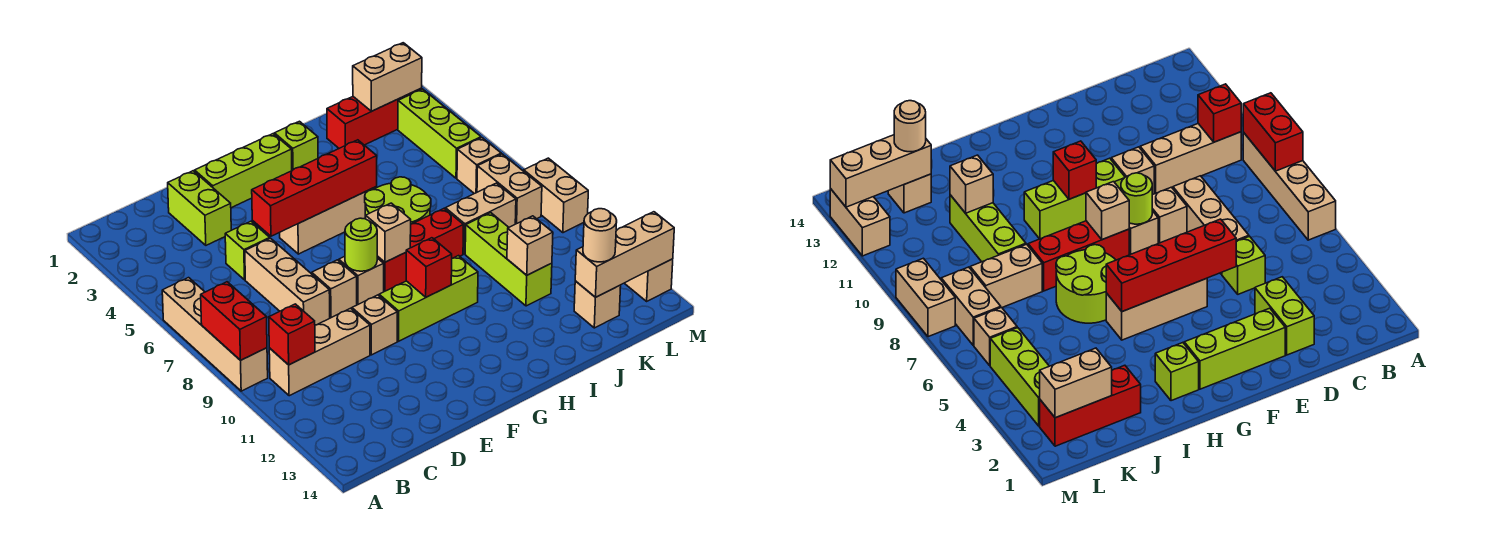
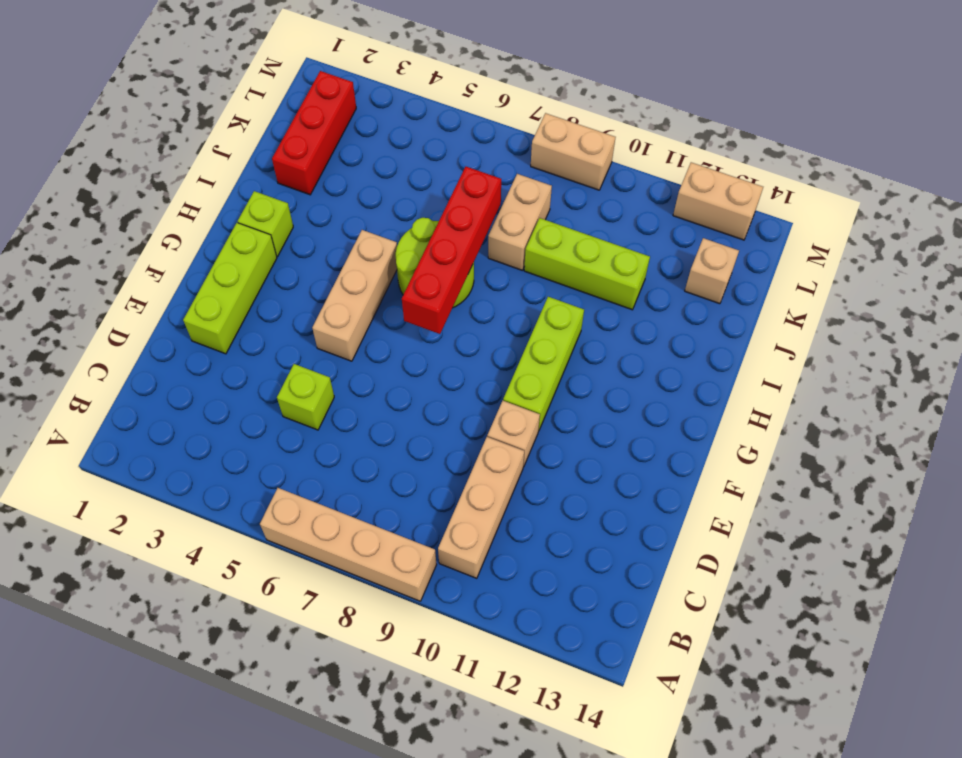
red brick G7:J7 level 2 -> red brick E5:H5 level 2
none -> lime brick D2:D3 level 1
none -> tan brick D6:D8 level 1
none -> tan brick E8 level 1
none -> tan brick F8 level 1

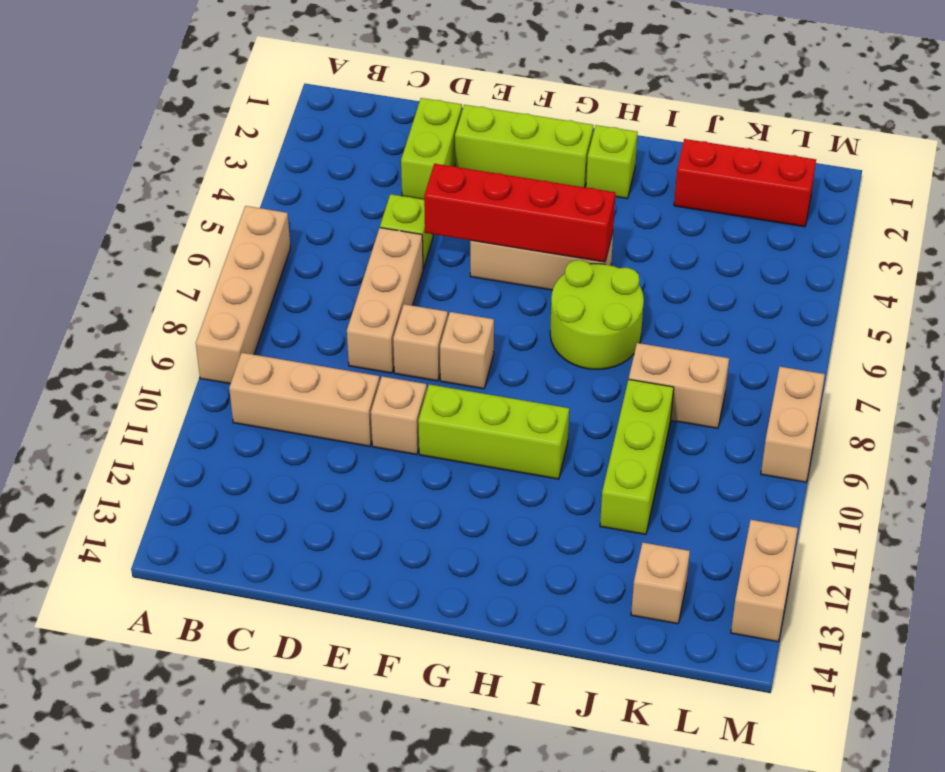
none -> red brick G8:I8 level 1
none -> lime brick L3:L5 level 1
none -> tan brick L6 level 1
none -> tan brick L7:L8 level 1

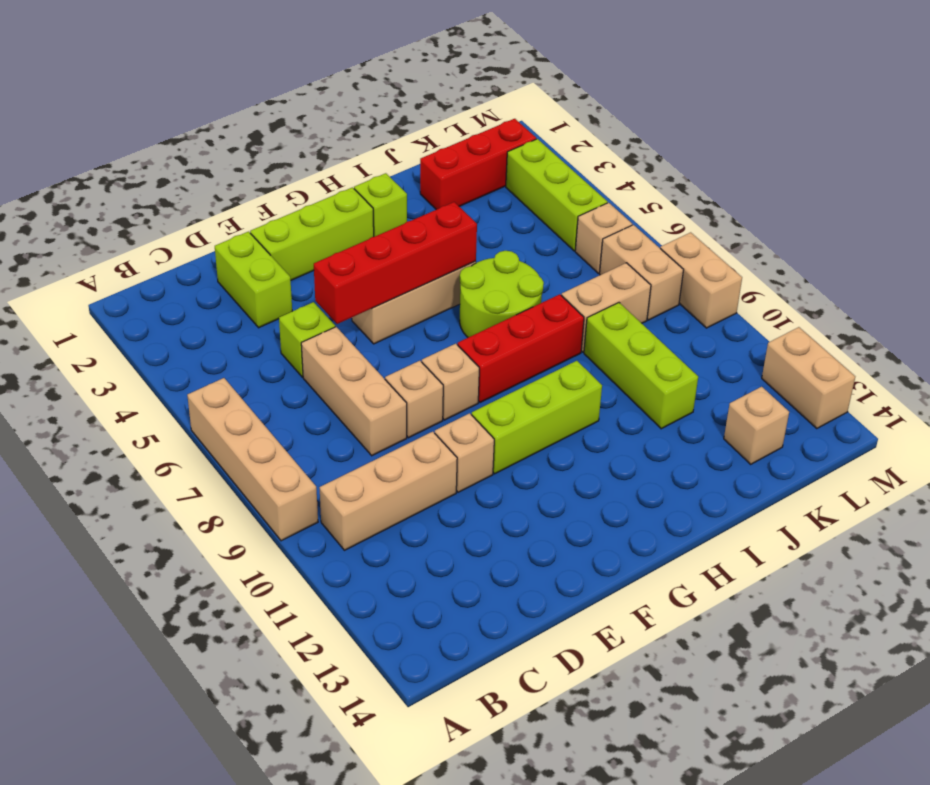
none -> red brick A8:A9 level 2
none -> red brick B10 level 2
none -> lime round brick F8 level 2
none -> tan brick G8 level 2

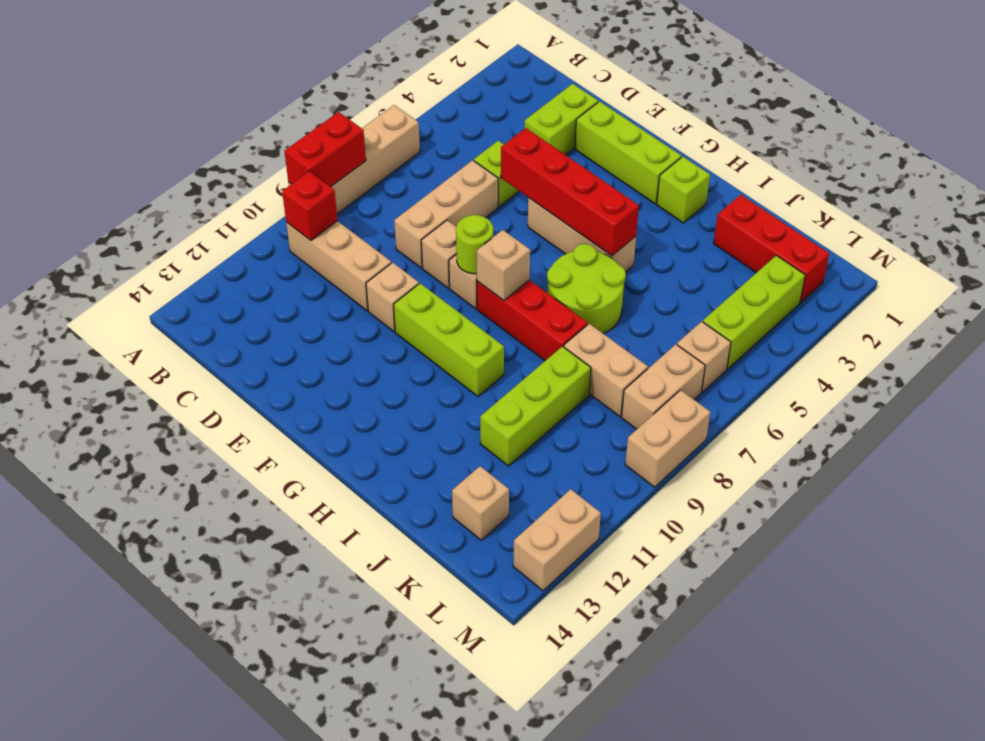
none -> red brick G10 level 2
none -> tan brick J11 level 2
none -> tan brick K2:L2 level 2
none -> tan brick K13:M13 level 2

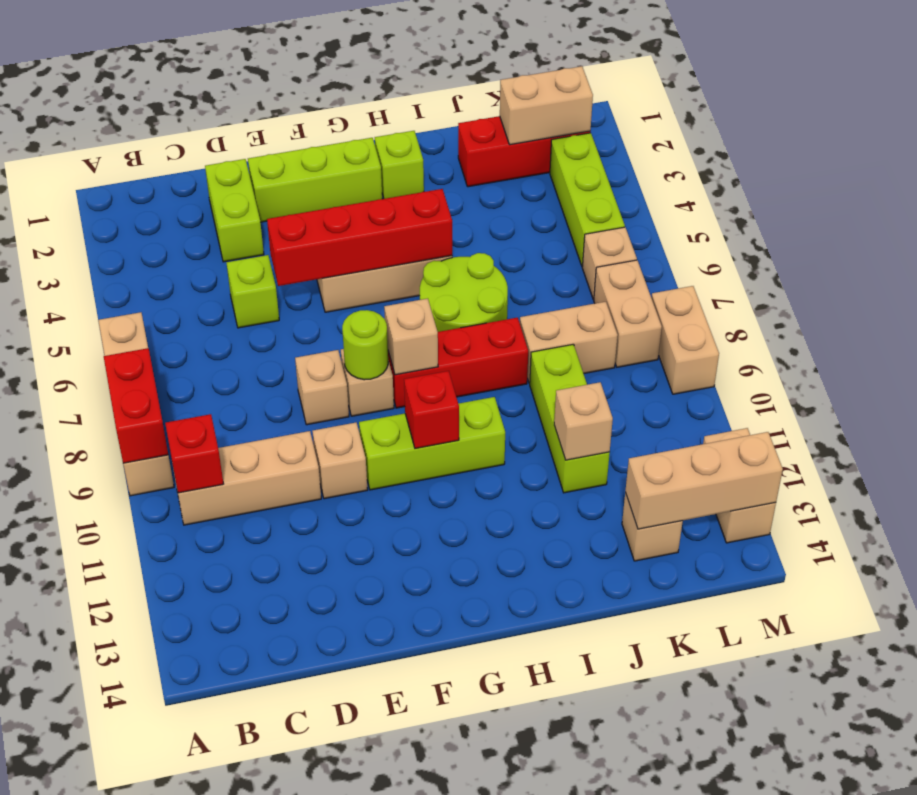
none -> tan brick D6:D8 level 1
none -> tan round brick K13 level 3

